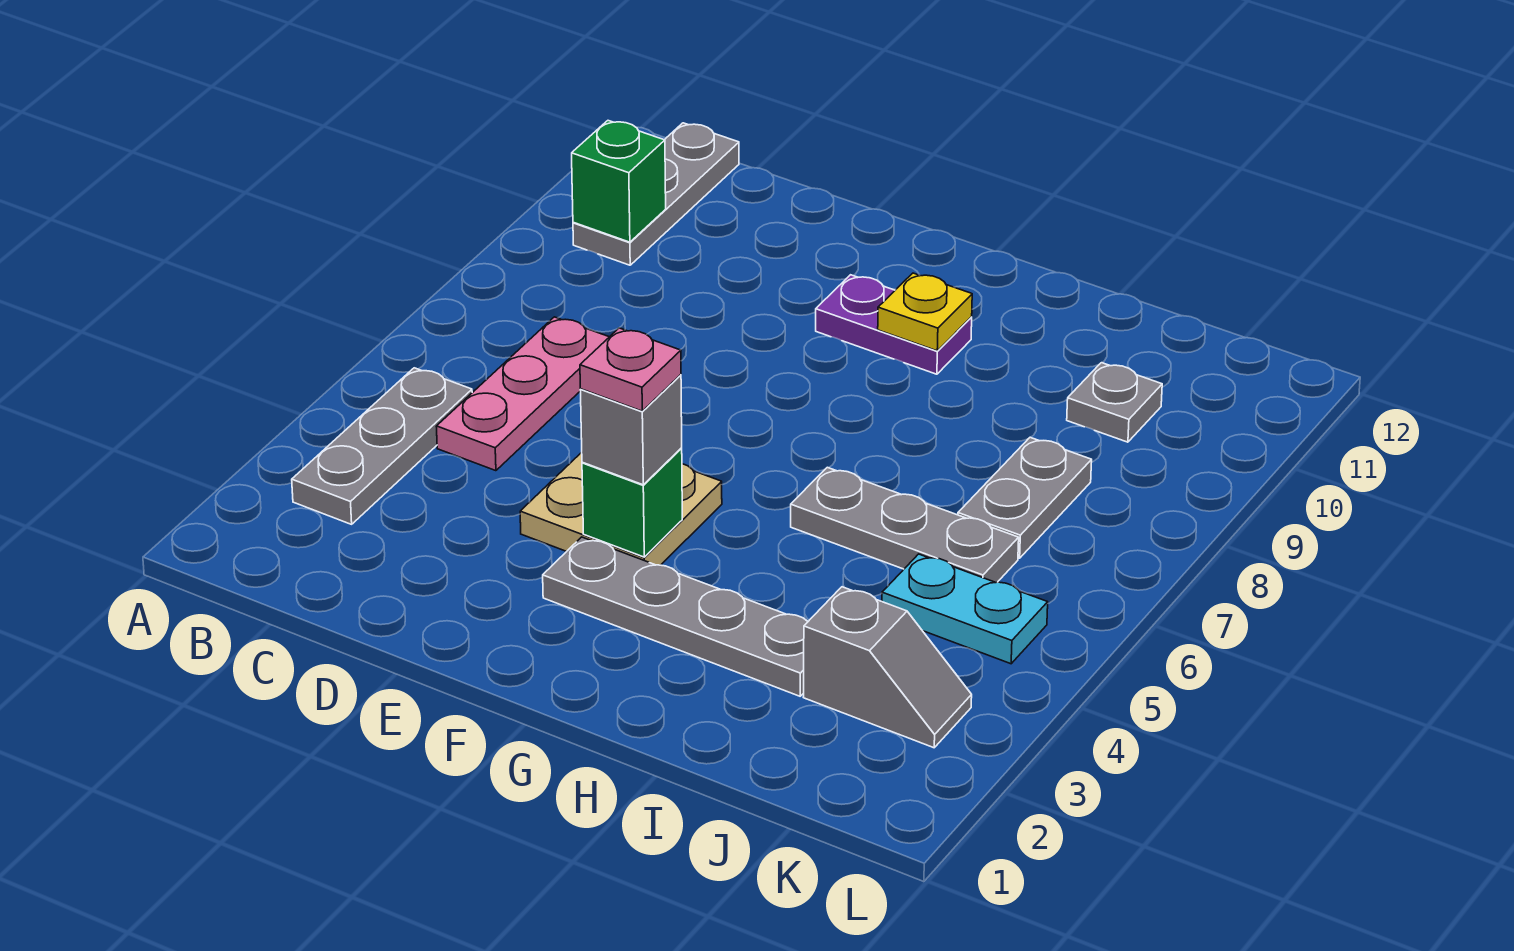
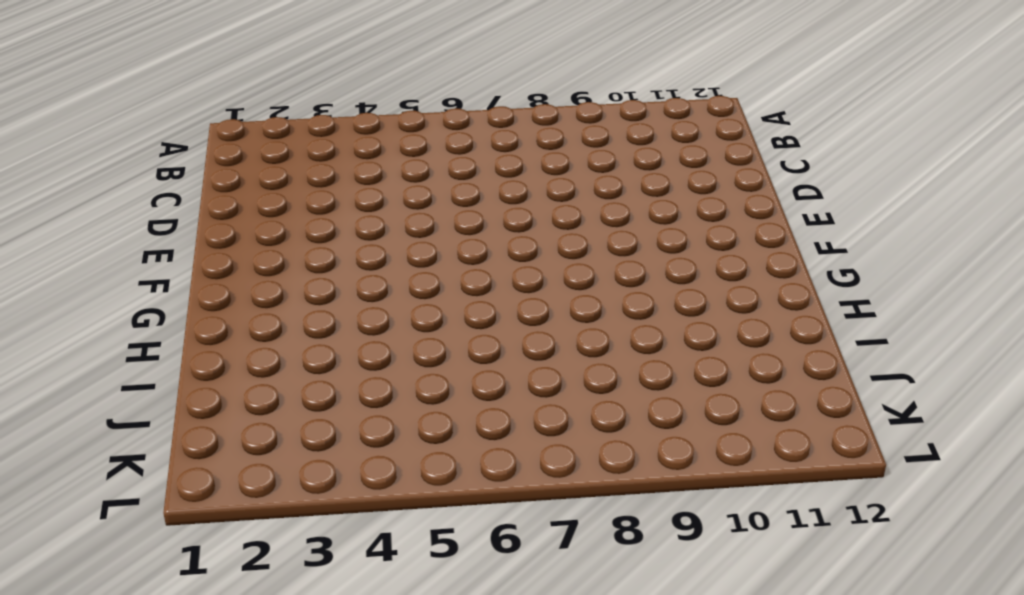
none -> grey plate B3:B5 level 1
none -> grey plate B10:B12 level 1
none -> pink plate C5:C7 level 1

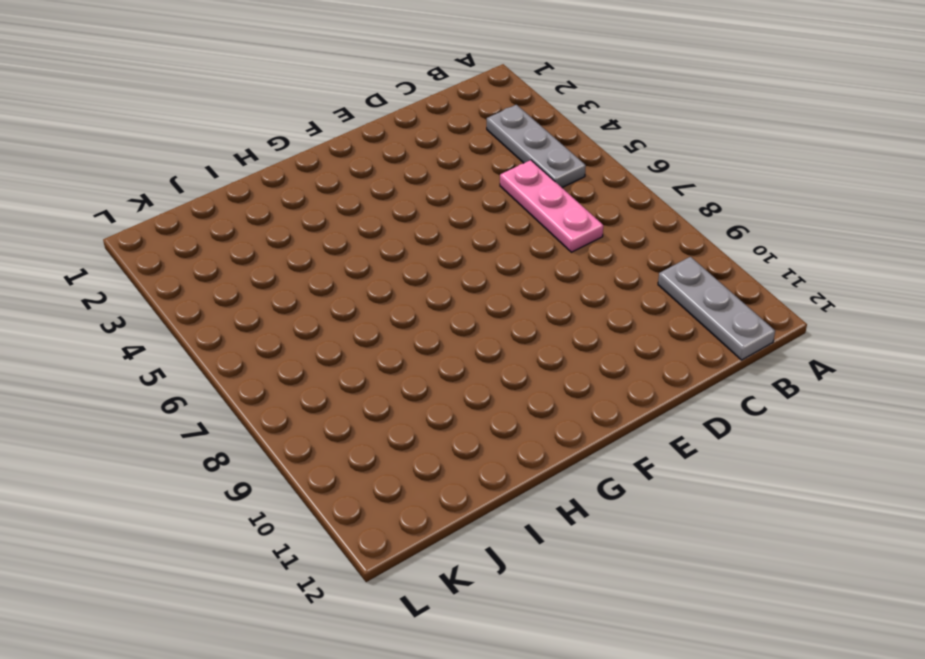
none -> tan plate E4:F5 level 1
none -> grey plate F3:I3 level 1
none -> purple plate F10:G10 level 1

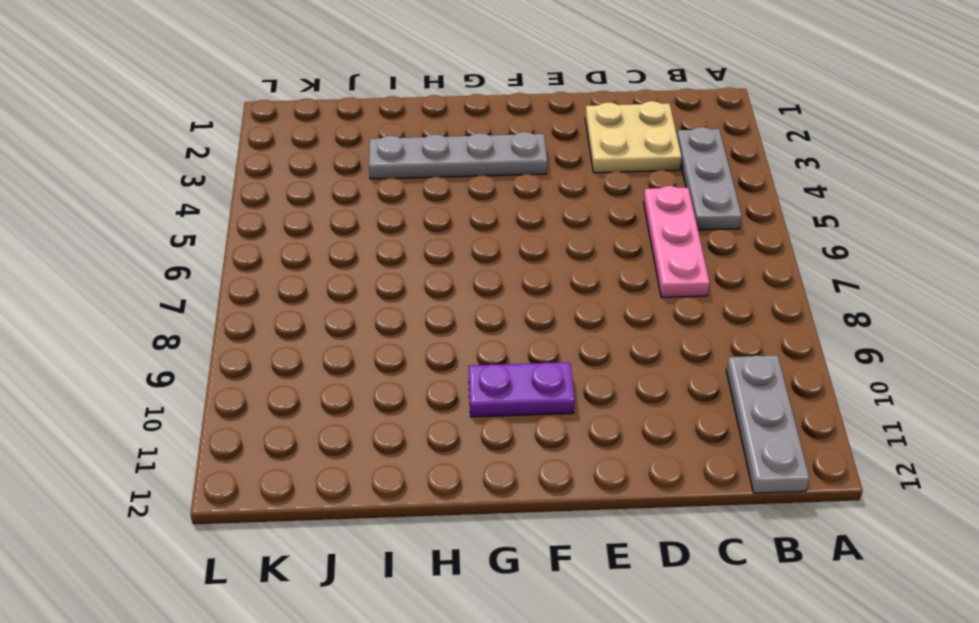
tan plate C2:D3 level 1 -> tan plate E4:F5 level 1
none -> grey plate H6:J6 level 1
none -> grey slope J3:K3 level 1 top J
none -> cyan plate J5:K5 level 1

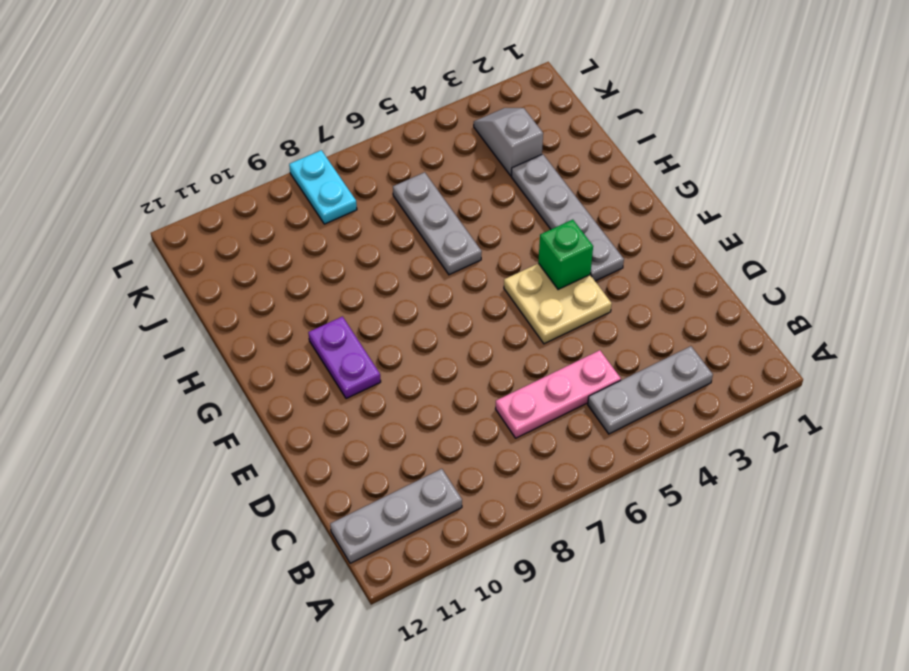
cyan plate K8:L8 level 1 -> cyan plate J5:K5 level 1
none -> grey plate J7:J8 level 1
none -> grey plate J10 level 1
none -> green brick B10 level 2

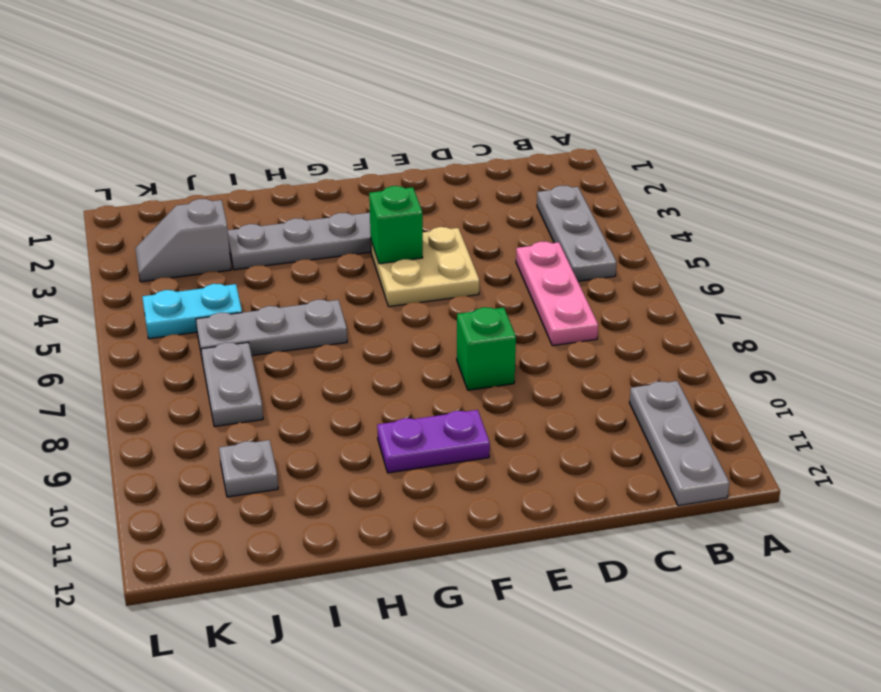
green brick E8 level 1 -> green brick B10 level 2
none -> yellow plate G10 level 2
none -> grey brick F4 level 3
none -> pink plate F4 level 4

